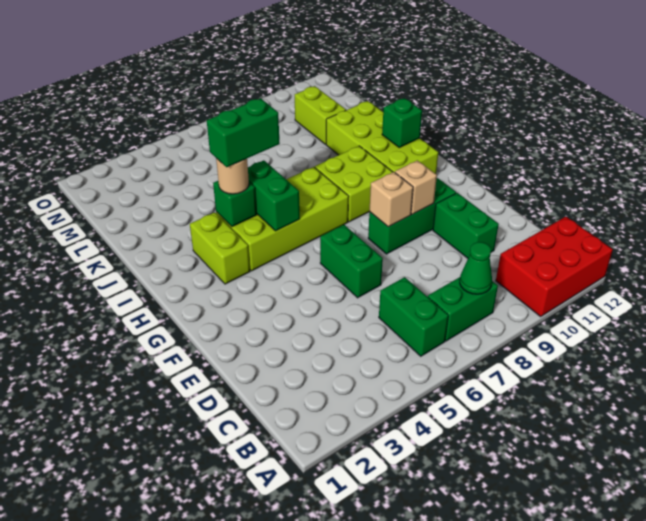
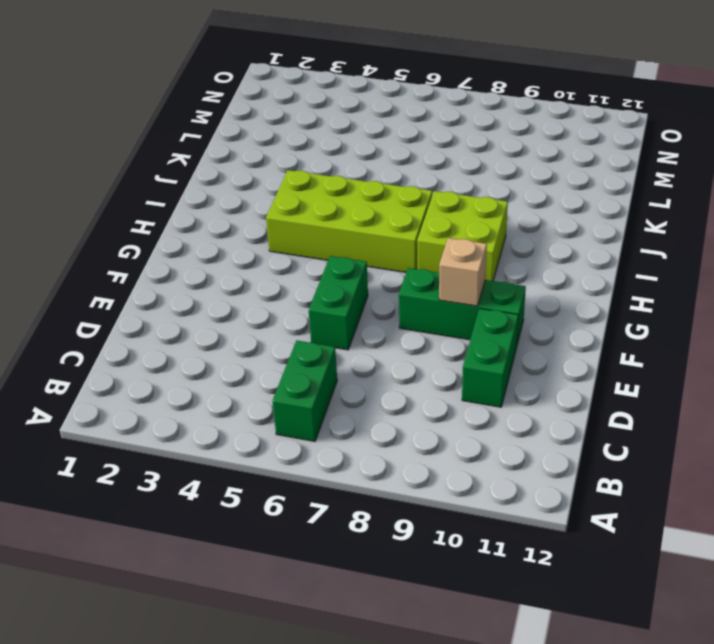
none -> red brick A10:B12 level 1
none -> green brick B7:B8 level 1
none -> lime brick H3:I3 level 1

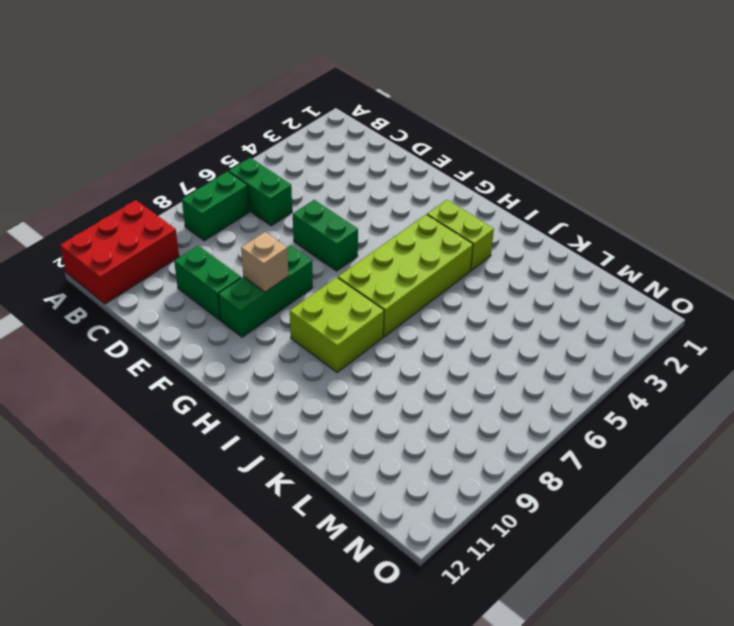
none -> lime brick H10:K11 level 1
none -> lime brick L10:M10 level 1
none -> green cone B8 level 2

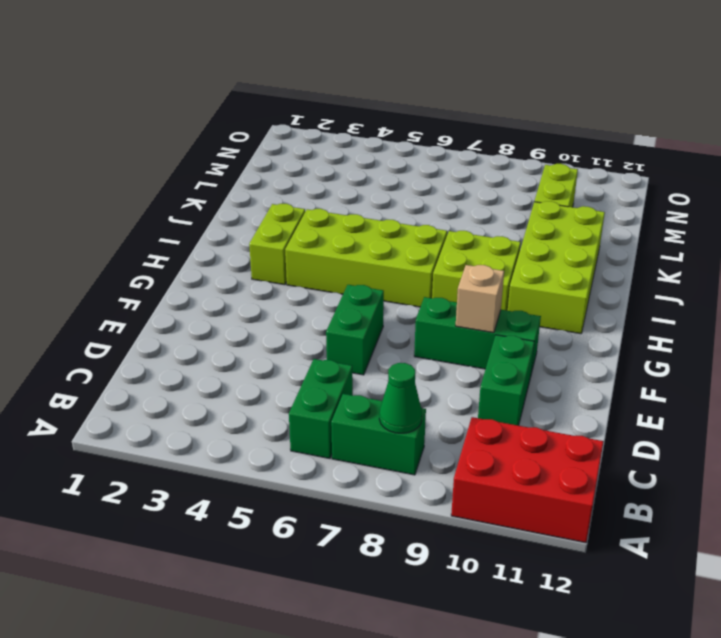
none -> tan brick F8 level 2
none -> green brick H5:I5 level 2
none -> green brick I4 level 2

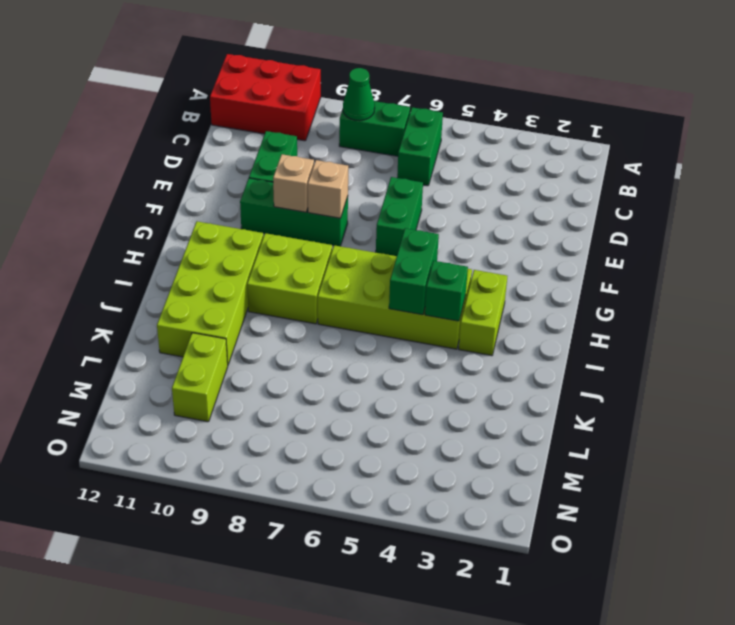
none -> green brick I11 level 2
none -> tan round brick I4 level 3
none -> green brick I4:I5 level 4

